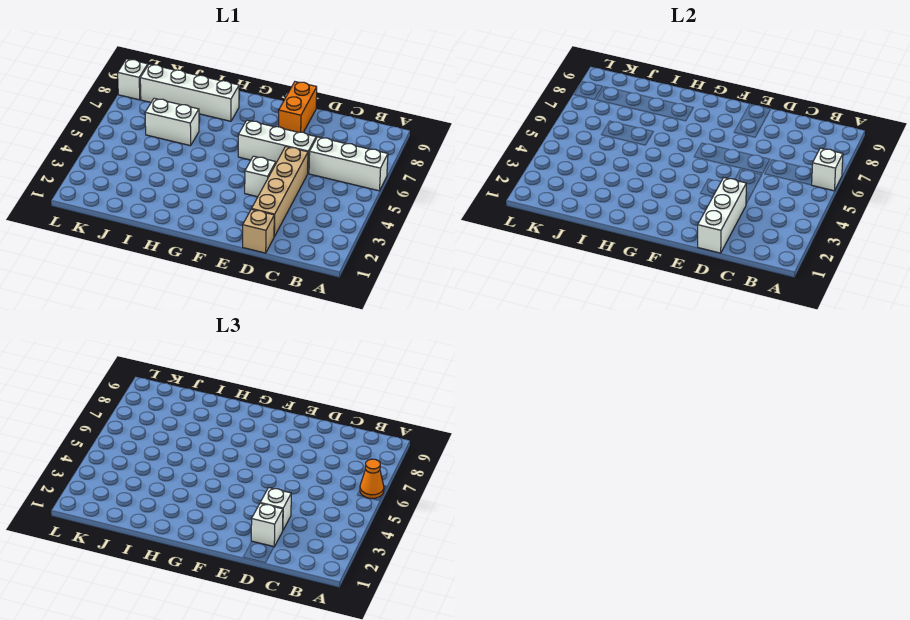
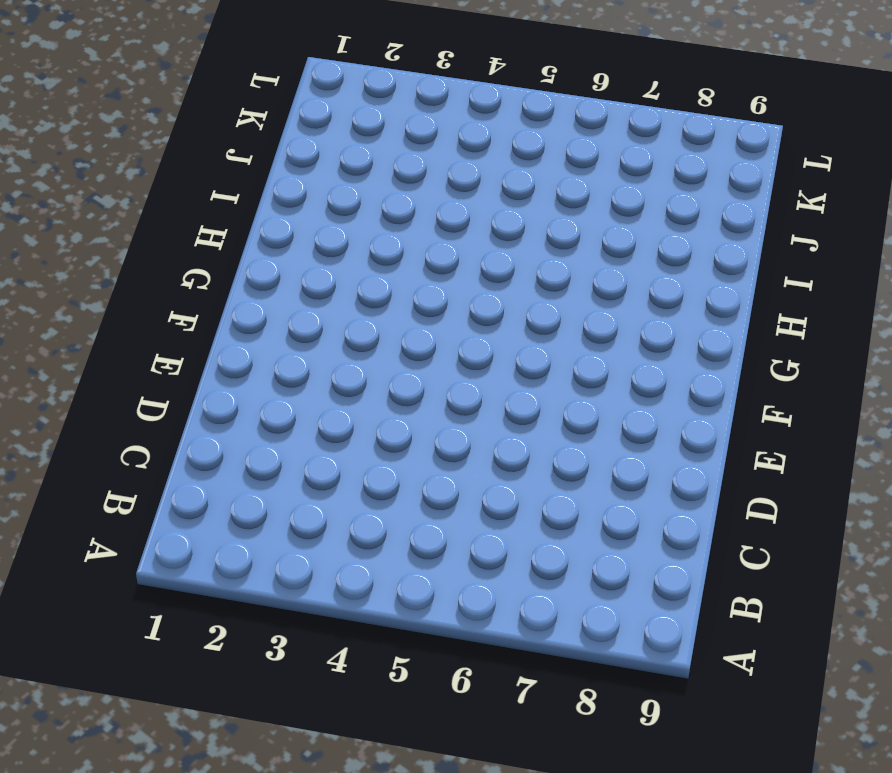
none -> white brick A6:C6 level 1
none -> tan brick D1 level 1
none -> tan brick D2:D5 level 1

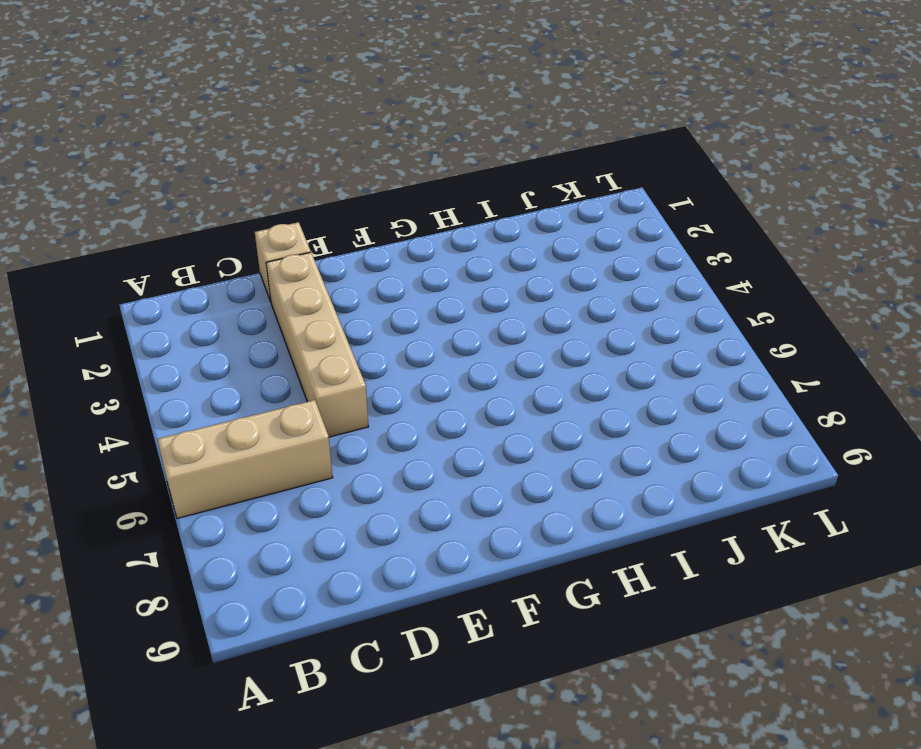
tan brick A6:C6 level 1 -> white brick A6:C6 level 1
none -> white brick D6:F6 level 1
none -> white brick E4 level 1
none -> orange brick E8:E9 level 1

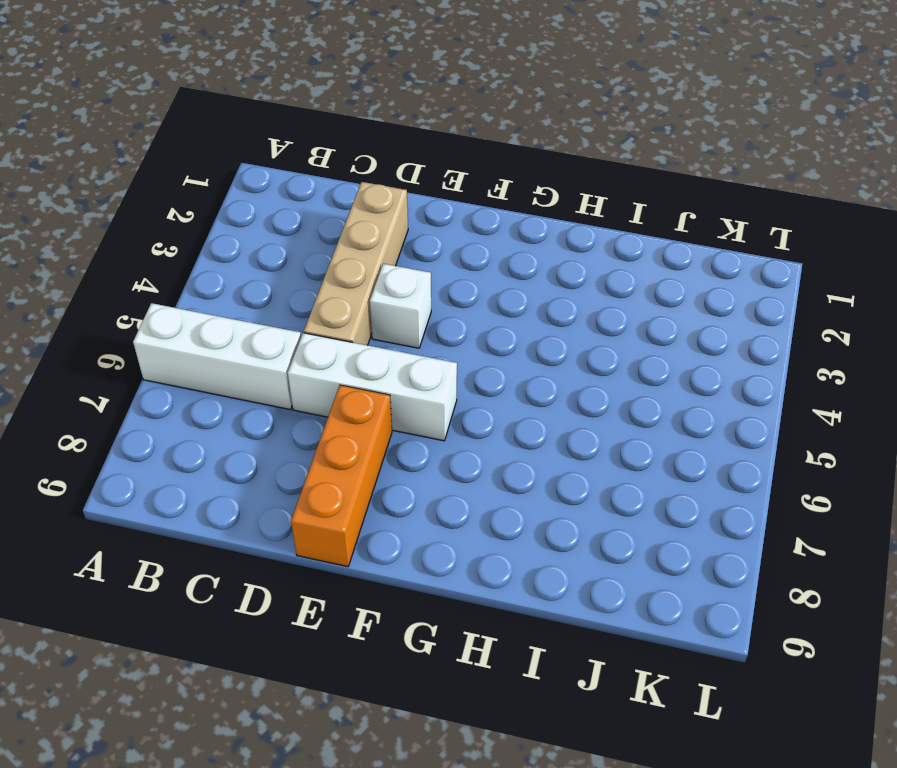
orange brick E7:E9 level 1 -> orange brick E8:E9 level 1
none -> tan brick D1 level 1
none -> white brick H8:K8 level 1
none -> white brick I6:J6 level 1

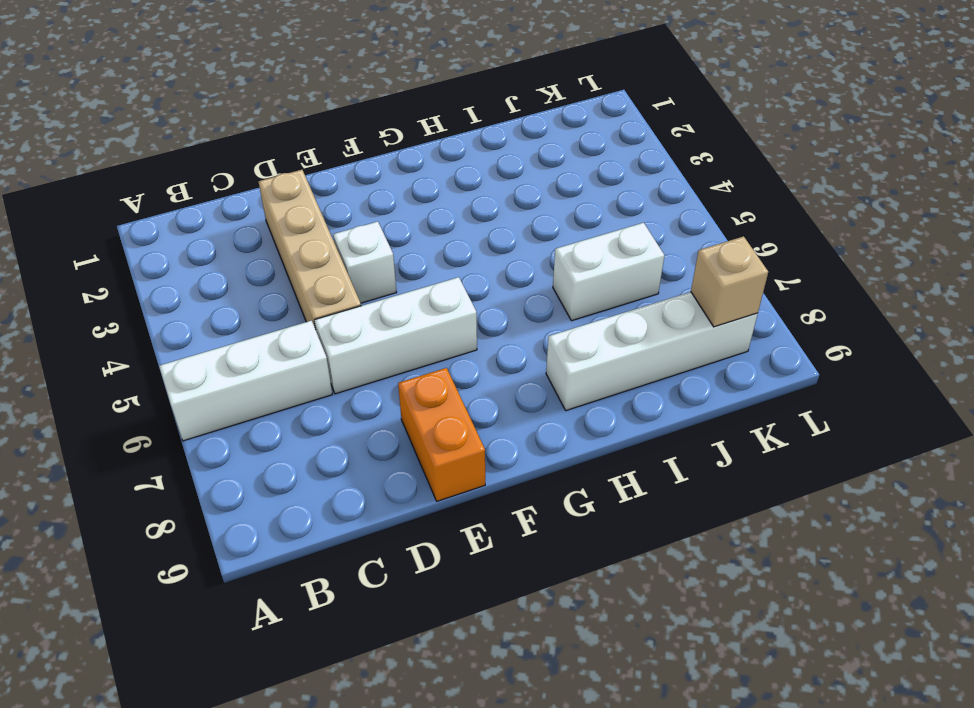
tan brick K8 level 2 -> tan brick D1 level 1
none -> white brick L8 level 1
none -> white brick A6 level 2
none -> white brick D1:D3 level 2

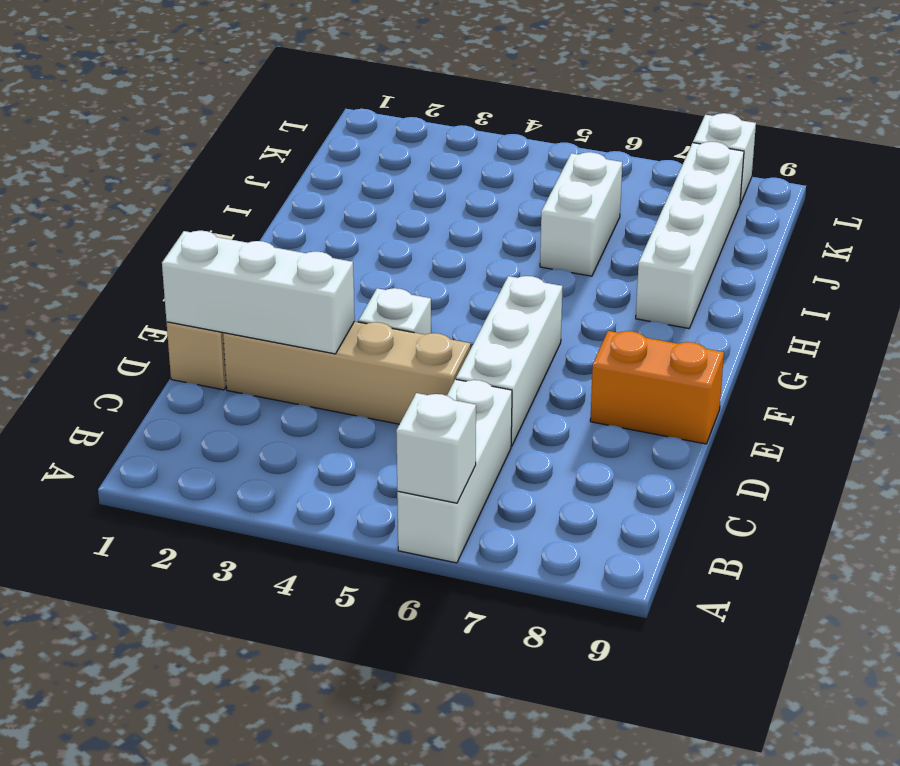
none -> orange cone A6 level 3
none -> white brick D2 level 3
none -> white brick D3 level 3

